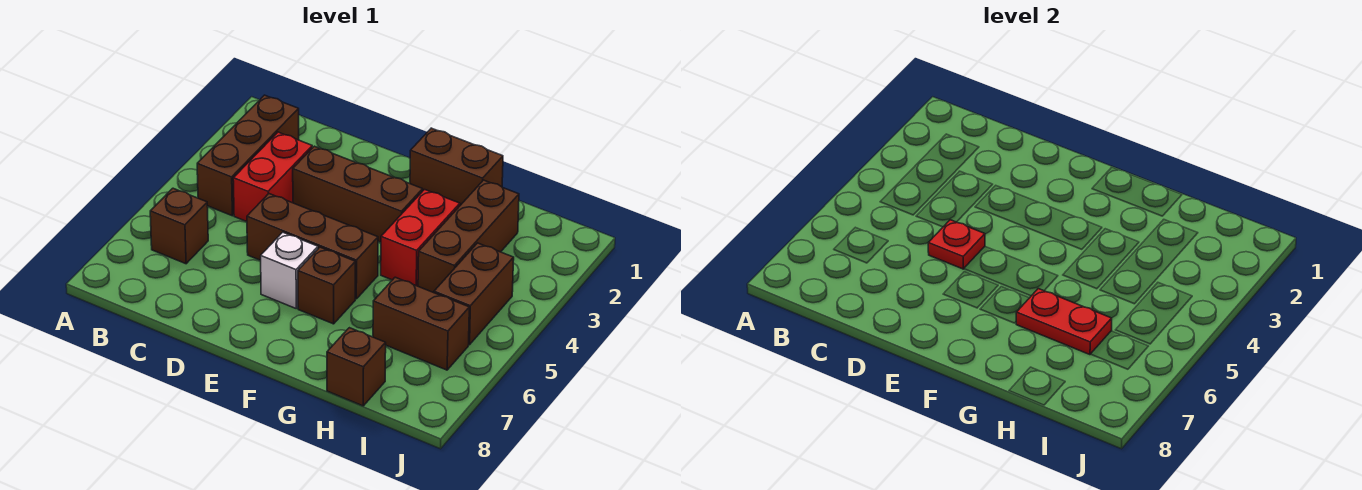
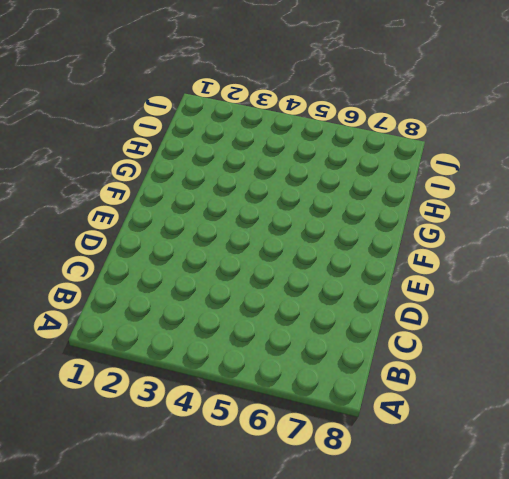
none -> brown brick B2:B4 level 1
none -> brown brick B6 level 1
none -> red brick C3:C4 level 1

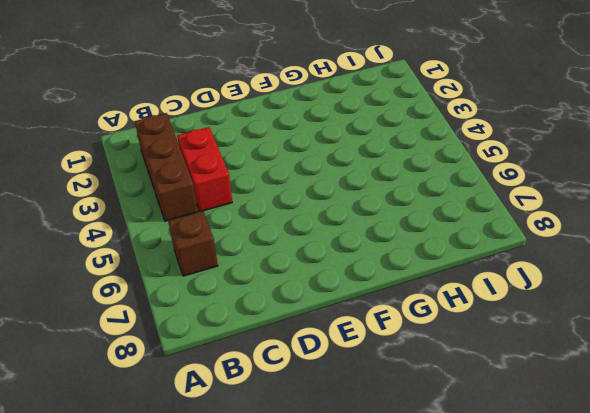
none -> brown brick D3:F3 level 1
none -> brown brick D5:F5 level 1
none -> white brick E6 level 1

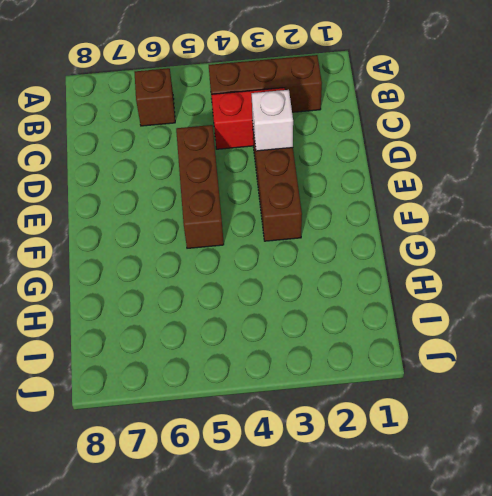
white brick D3 level 2 -> white brick E6 level 1
none -> brown brick F1:G1 level 1
none -> brown brick F6 level 1
none -> red brick G3:G4 level 1

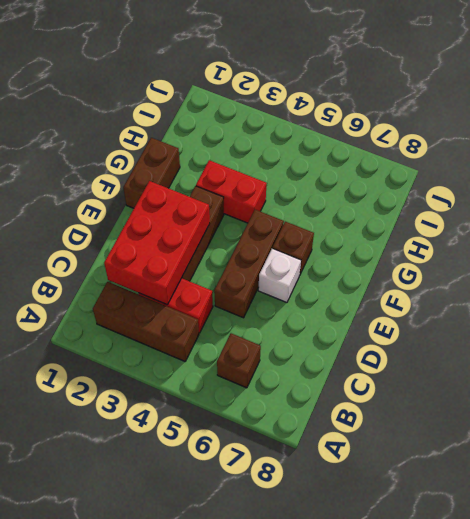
red brick C2:E3 level 2 -> none
none -> brown brick H2:H4 level 1
none -> brown brick H6:I6 level 1
none -> brown brick H8 level 1

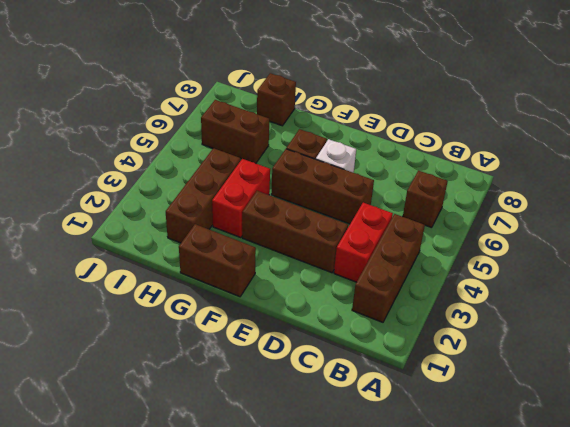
none -> brown brick I4:I5 level 1
none -> red plate D5 level 2
none -> red plate G6:H6 level 2

